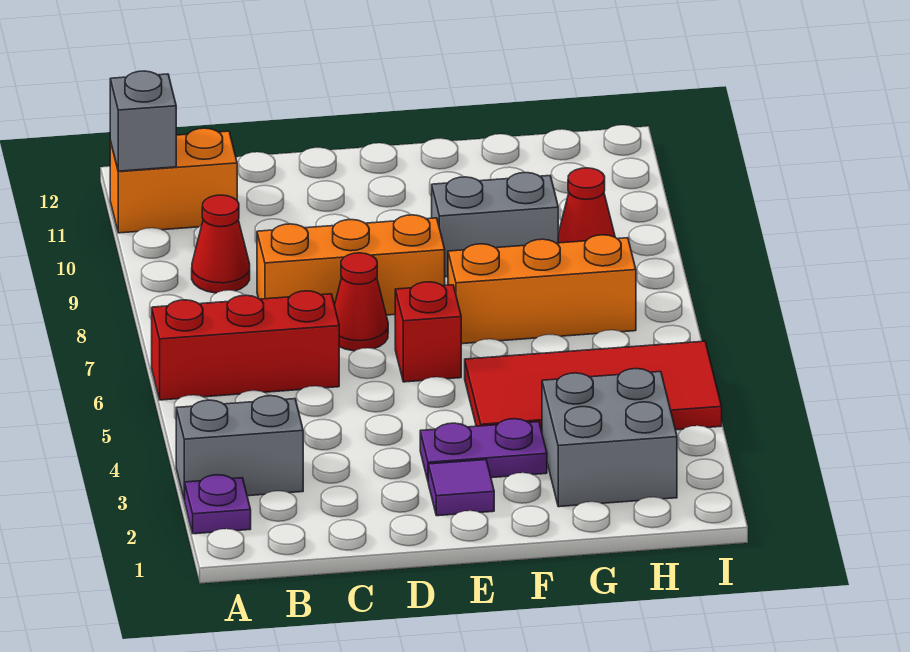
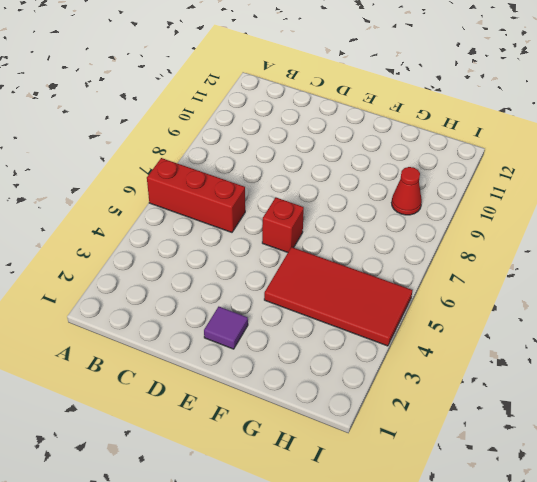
none -> purple plate A2 level 1
none -> grey brick A3:B3 level 1
none -> orange brick A11:B11 level 1

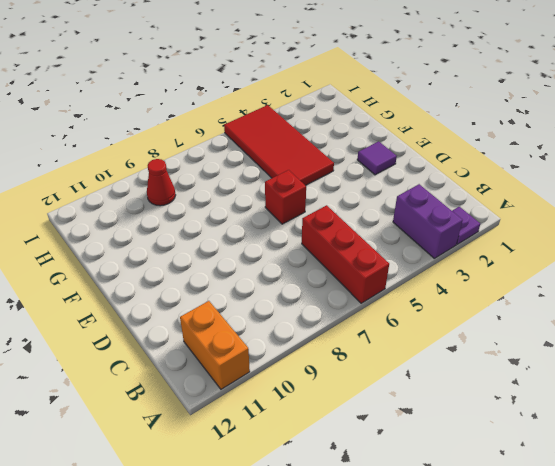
purple brick A3:B3 level 1 -> grey brick A3:B3 level 1
none -> red cone B9 level 1
none -> orange brick C8:E8 level 1
none -> red cone D7 level 1

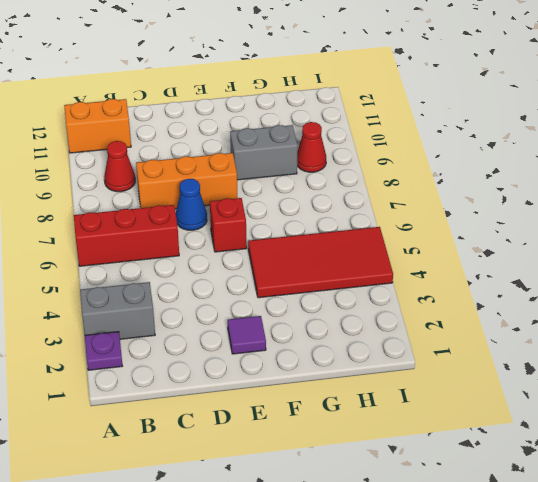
blue cone D7 level 1 -> red cone D7 level 1
none -> purple plate E3:F3 level 1
none -> orange brick F7:H7 level 1
none -> grey brick G2:H3 level 1

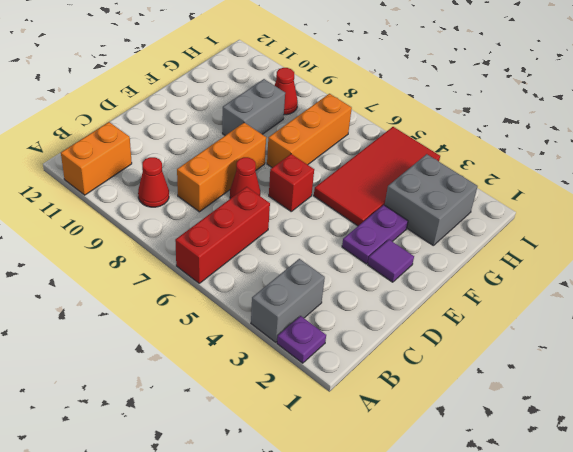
none -> grey brick A11 level 2

